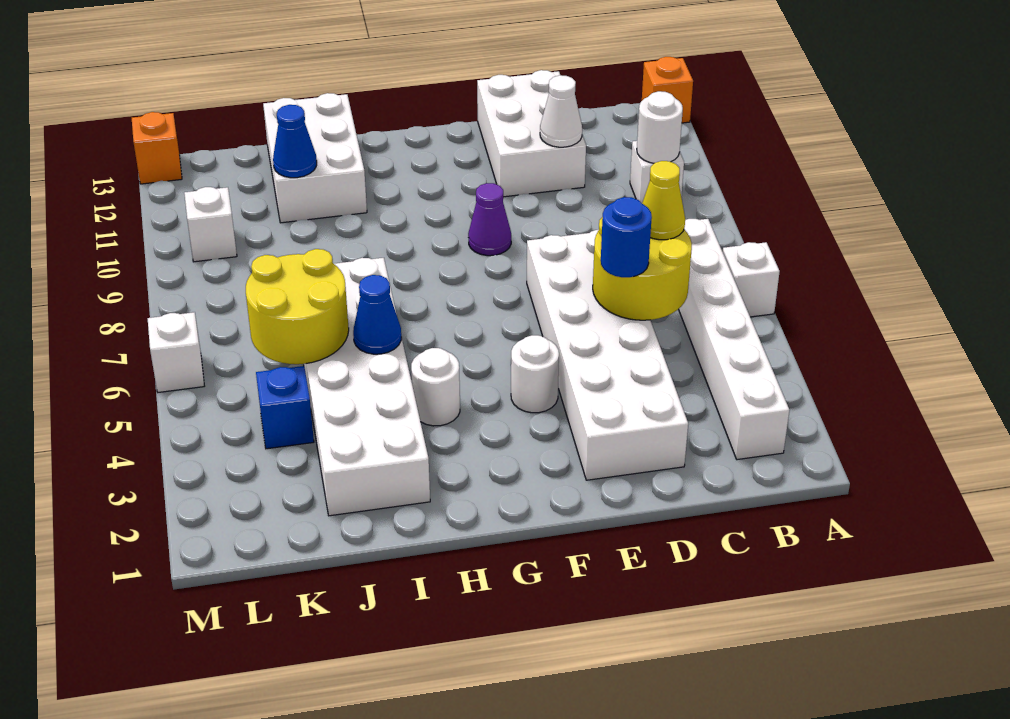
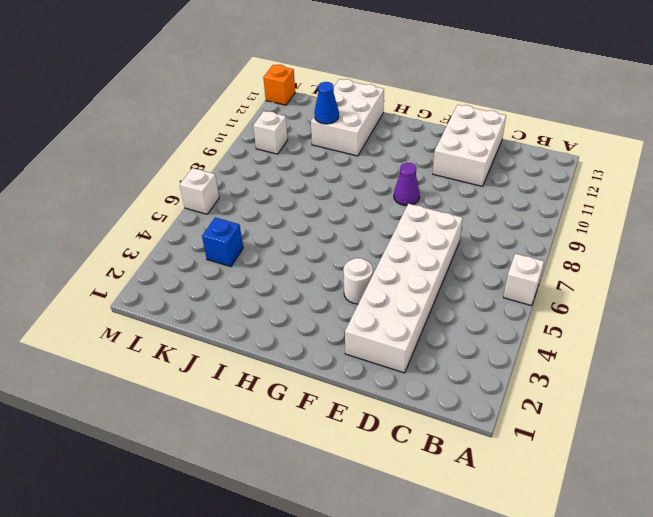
none -> orange brick A13 level 1
none -> white brick B2:B7 level 1
none -> white brick B10 level 1

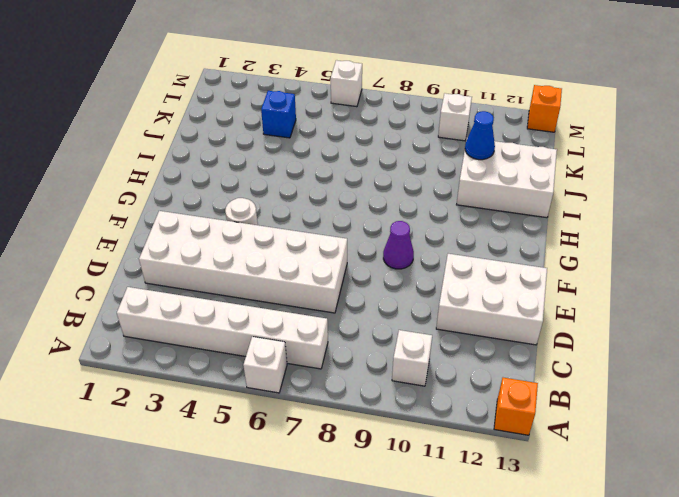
none -> white round brick H4 level 1
none -> white brick I2:J7 level 1
none -> white round brick B10 level 2

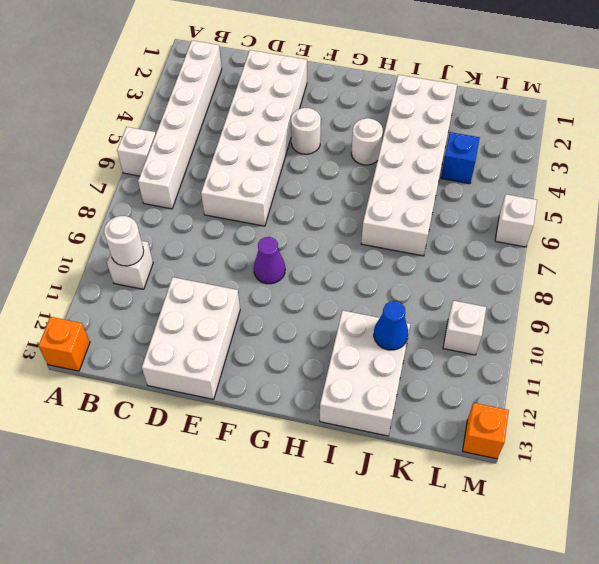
none -> yellow round brick C5:D6 level 2
none -> white cone D11 level 2
none -> blue cone I5 level 2

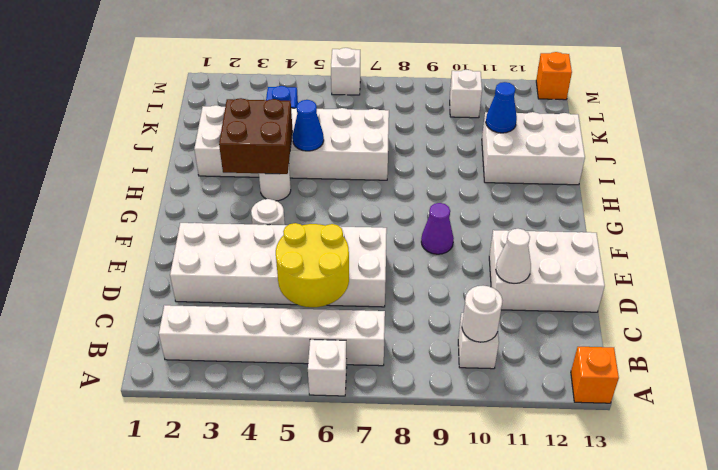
brown brick H3:I4 level 2 -> none
none -> yellow round brick J5:K6 level 2
none -> yellow cone C6 level 3
none -> blue round brick D5 level 3

